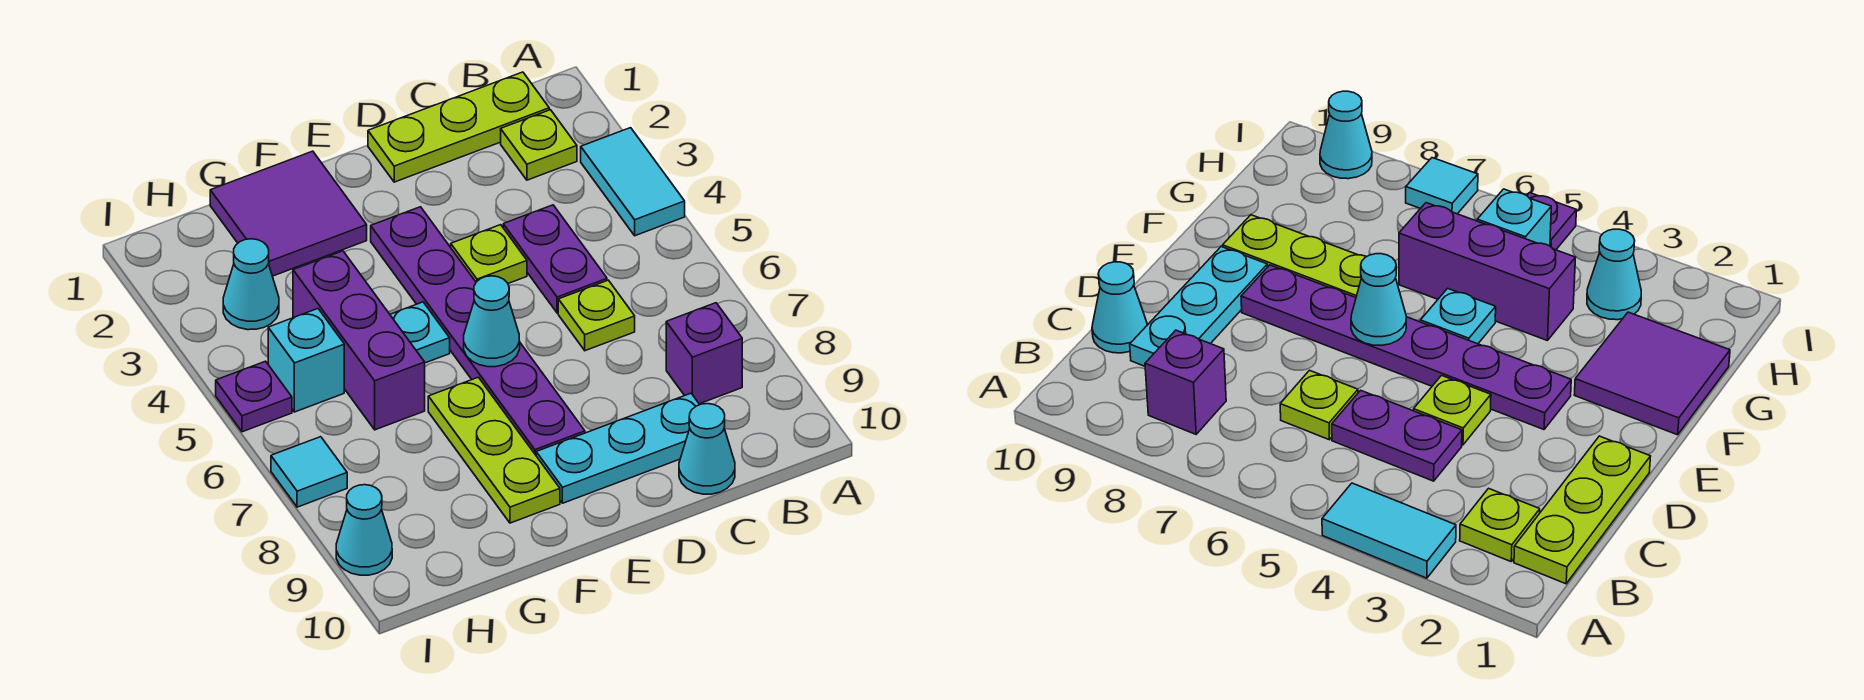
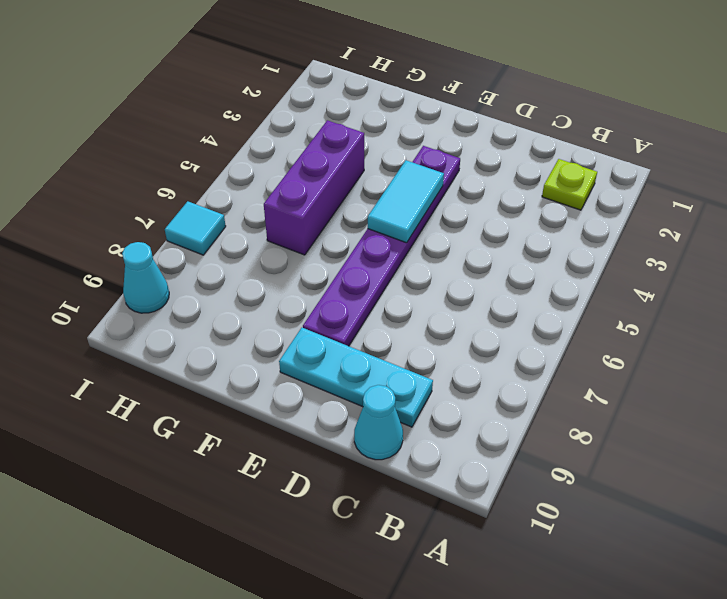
cyan tile E4:E5 level 2 -> cyan tile A3:A4 level 1
none -> lime plate B1:D1 level 1
none -> purple brick B8 level 1
none -> purple plate C4:C5 level 1

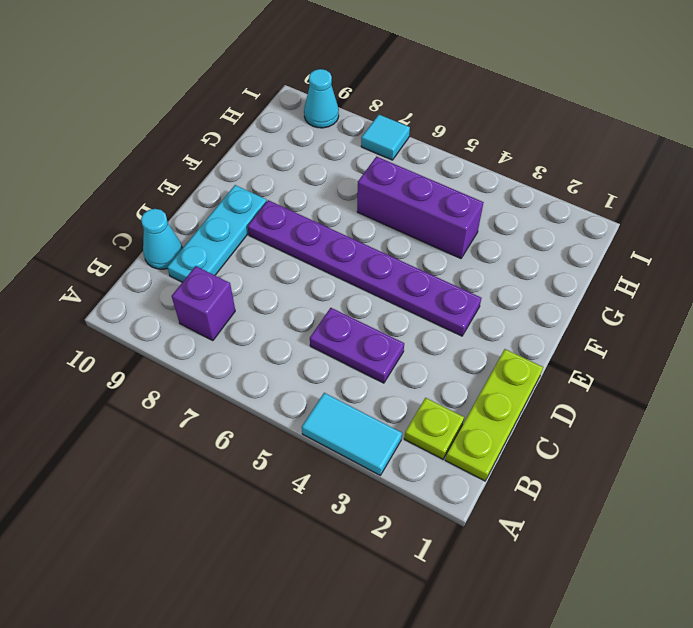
none -> lime plate C6 level 1
none -> lime plate D4 level 1
none -> purple tile F1:G2 level 1

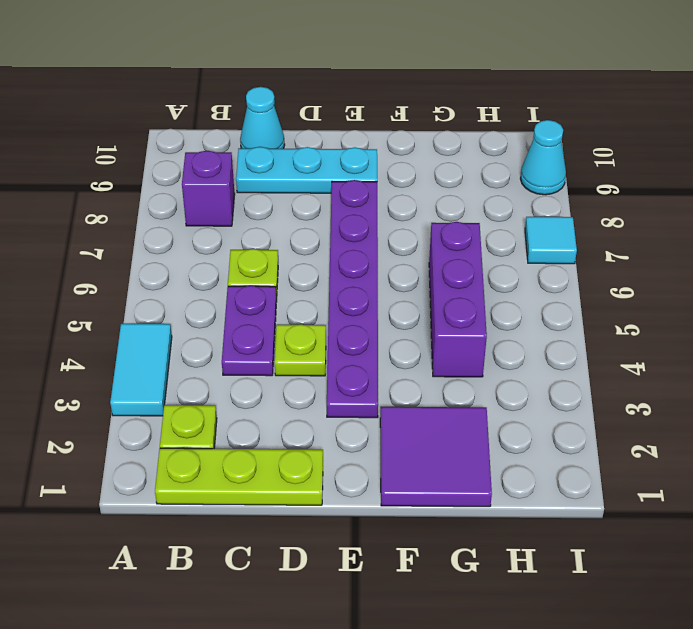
none -> cyan plate F5 level 1
none -> lime plate F7:F9 level 1
none -> cyan cone H3 level 1

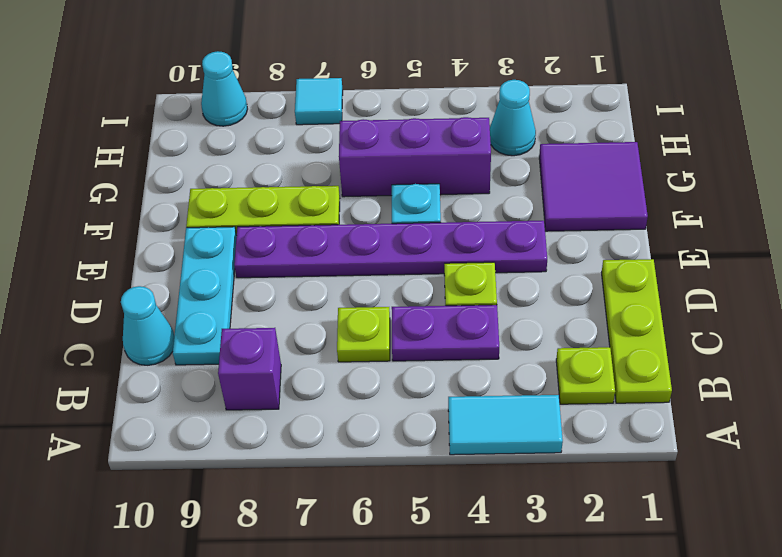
none -> cyan brick H5 level 1
none -> purple plate I5 level 1
none -> cyan cone E6 level 2

